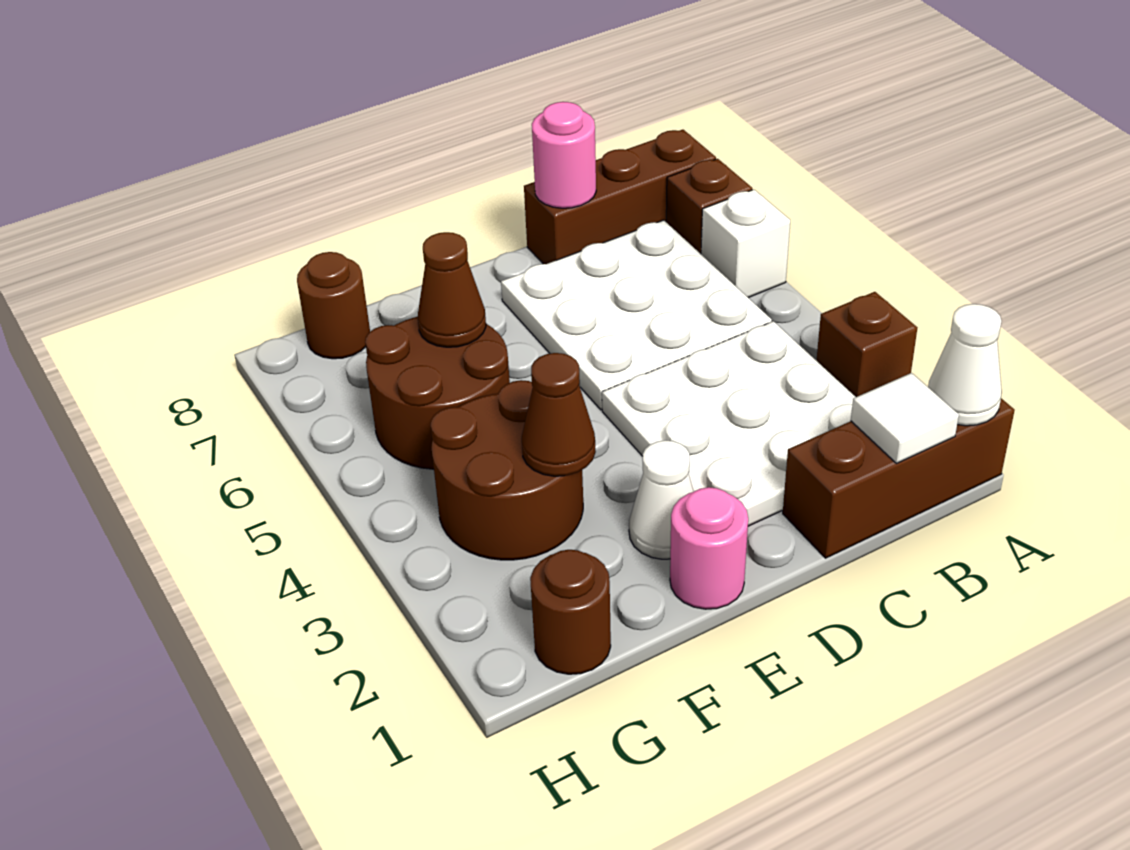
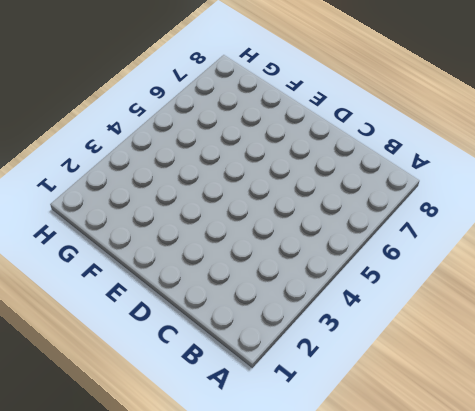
none -> brown brick A1:C1 level 1
none -> brown brick A3 level 1
none -> white brick A6 level 1

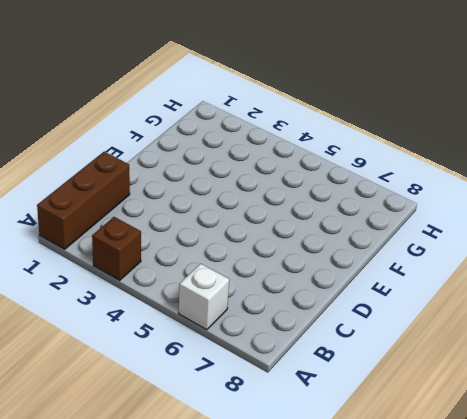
none -> brown brick A7 level 1
none -> brown brick A8:C8 level 1
none -> white plate B2:D4 level 1

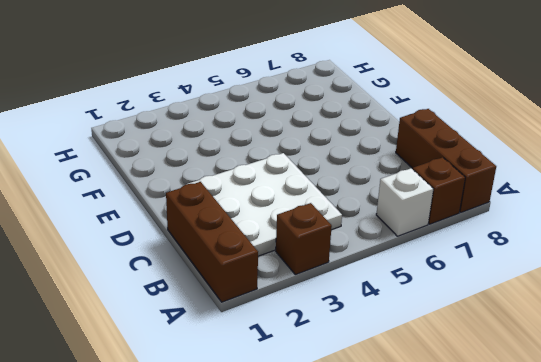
none -> white plate B5:D7 level 1
none -> pink round brick E1 level 1
none -> white cone E2 level 1

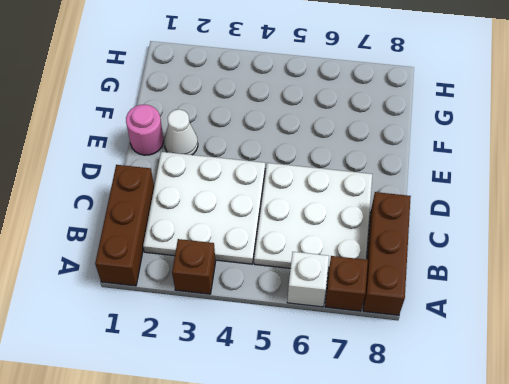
none -> brown round brick F3:G4 level 1
none -> brown round brick F5:G6 level 1
none -> brown round brick G1 level 1

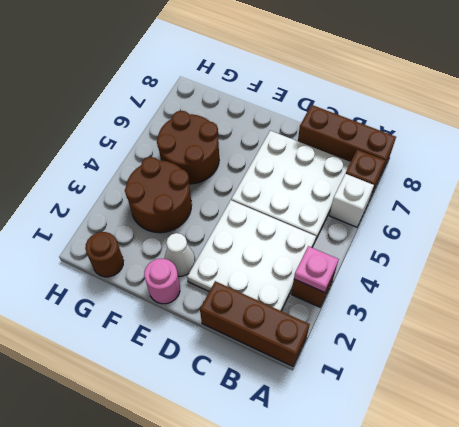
pink plate A3 level 2 -> none
none -> brown round brick G8 level 1
none -> white cone A1 level 2
none -> white tile B1 level 2

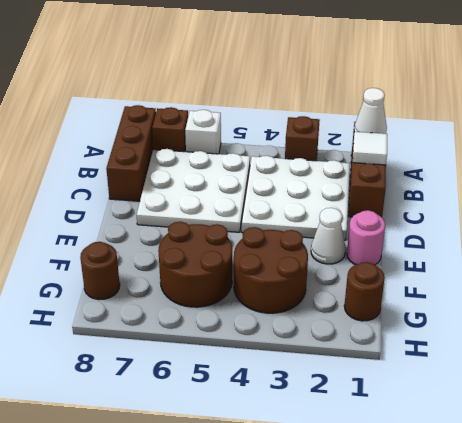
none -> pink round brick C8 level 2
none -> brown cone F3 level 2
none -> brown cone F6 level 2

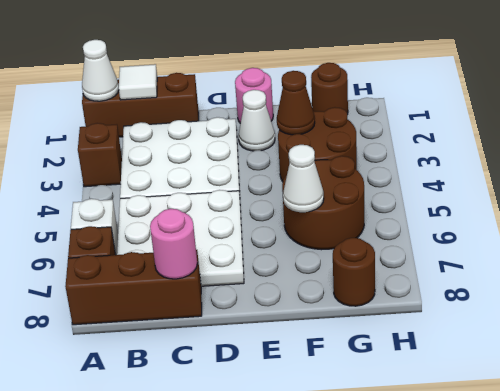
white cone F6 level 2 -> brown cone F6 level 2

